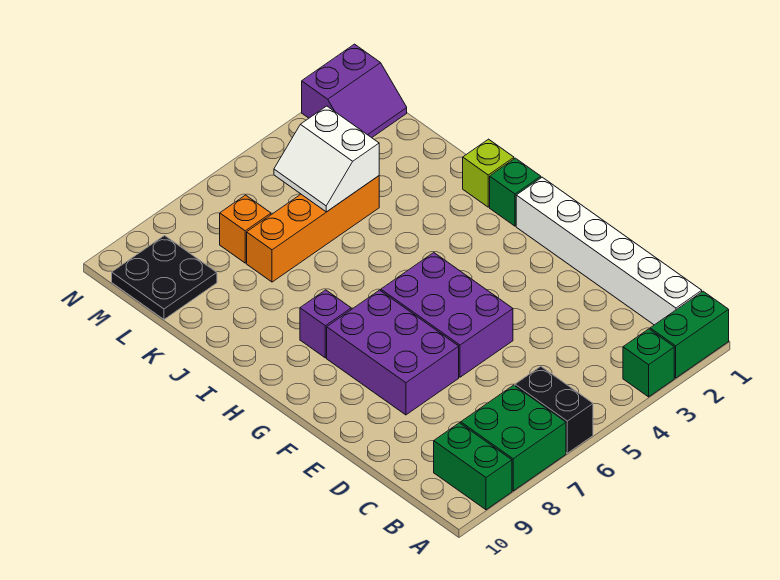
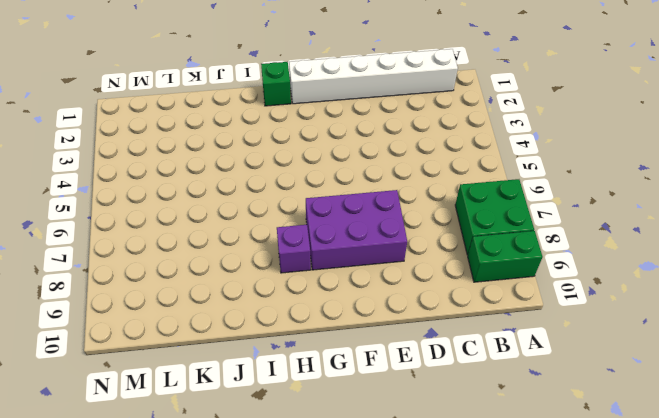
none -> green brick A1:A2 level 1
none -> green brick A3 level 1
none -> black brick A6:B6 level 1

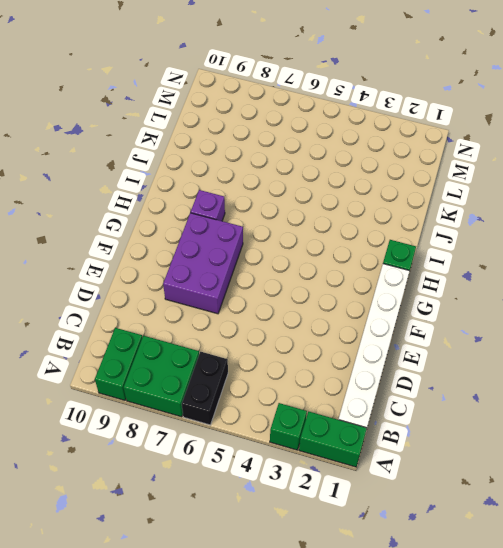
none -> purple brick E5:G6 level 1
none -> lime brick I1 level 1
none -> orange brick K4:K7 level 1

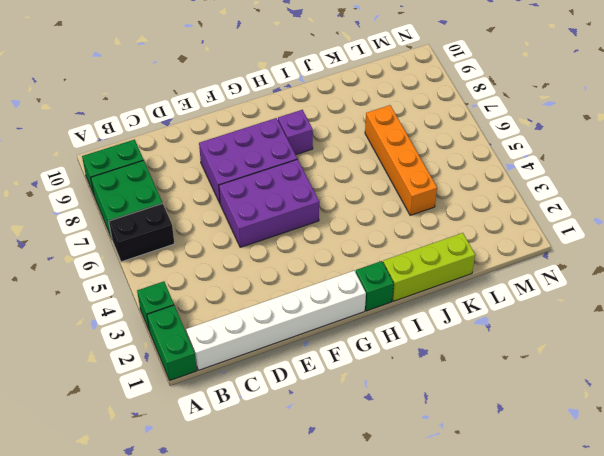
lime brick I1:K1 level 1 -> lime brick I1 level 1
none -> orange brick L7 level 1
none -> black plate L9:M10 level 1
none -> purple slope M1:N2 level 1 top N

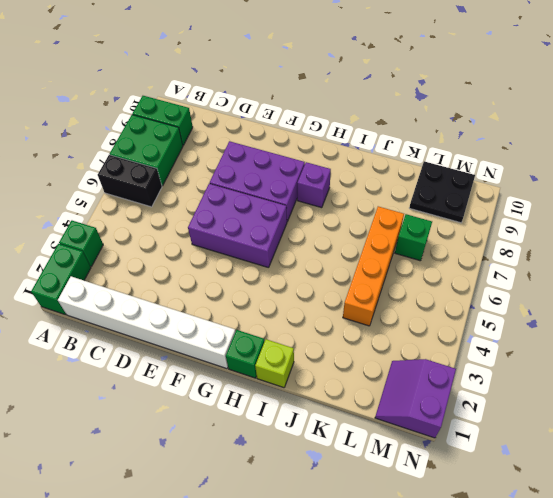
green brick L7 level 1 -> orange brick L7 level 1
none -> white slope K4:L5 level 2 top 4

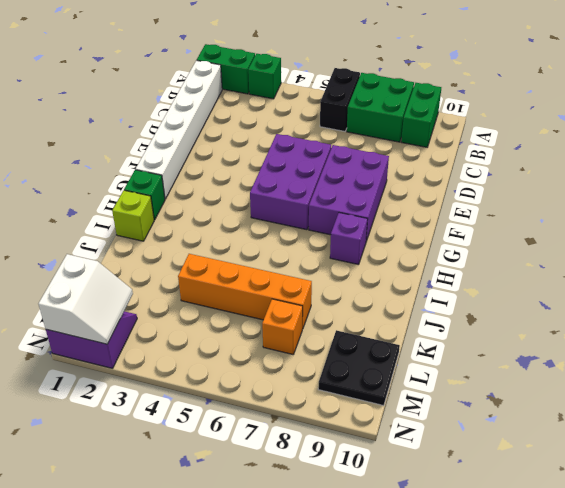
white slope M1:N2 level 2 top 1 -> white slope K4:L5 level 2 top 4

